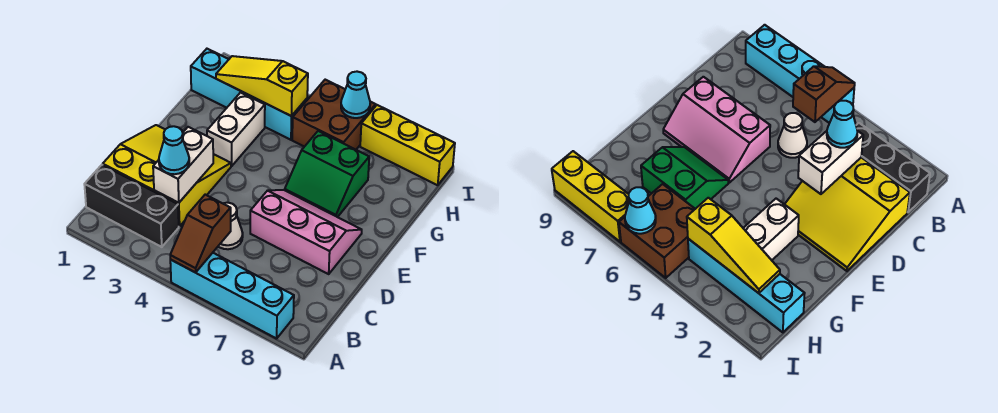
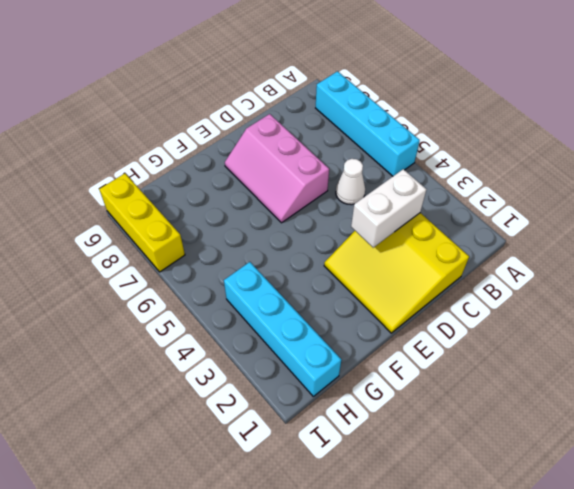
none -> black brick B1:B3 level 1
none -> white brick F3:G3 level 1
none -> green slope F6:G7 level 1 top G

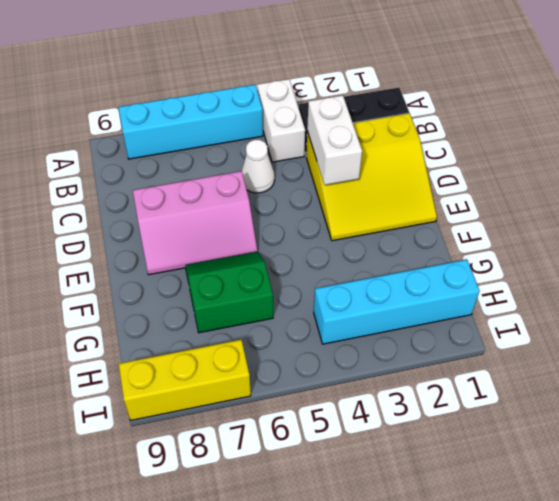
white brick A4:B4 level 1 -> white brick F3:G3 level 1
none -> brown brick H5:I6 level 1
none -> brown slope A5:B5 level 2 top B
none -> yellow slope H2:H4 level 2 top 4

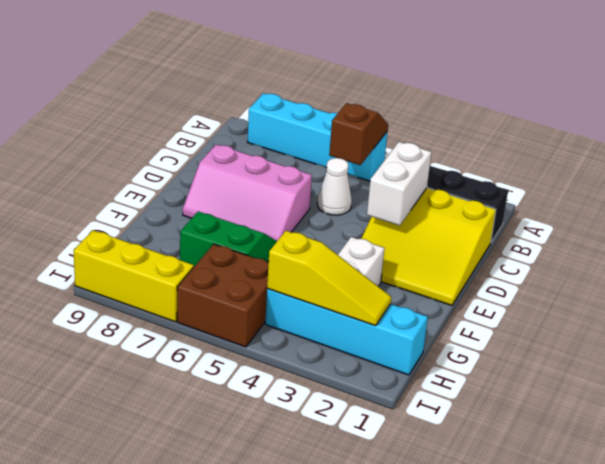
none -> cyan cone I6 level 2
none -> cyan cone C3 level 3

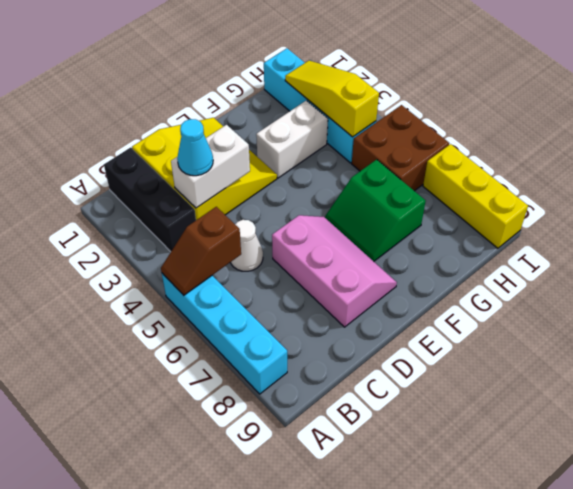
none -> cyan cone I6 level 2

